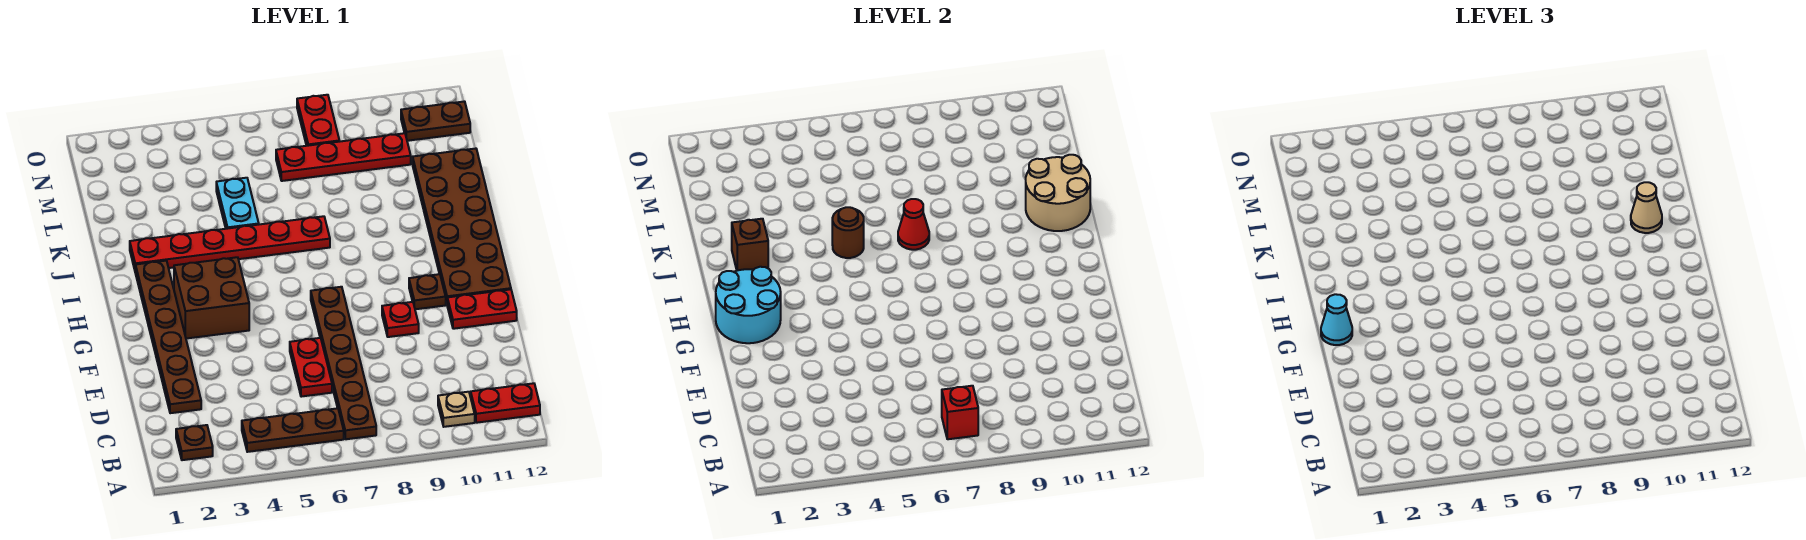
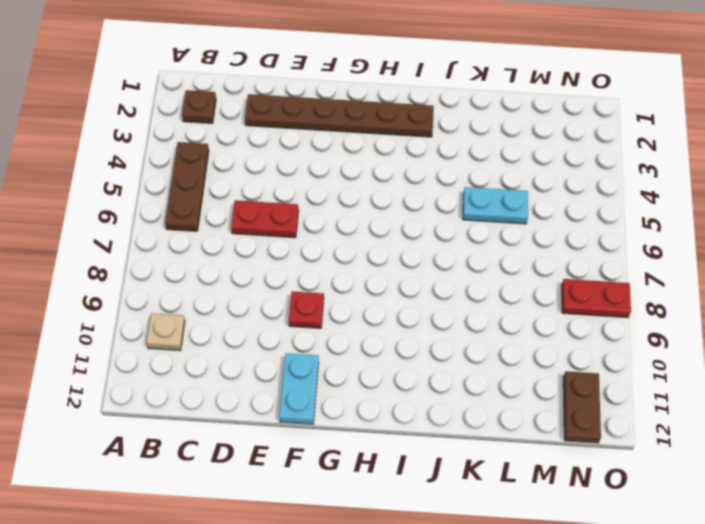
cyan plate F11:F12 level 1 -> red plate F11:F12 level 1
none -> brown plate B7:G7 level 1
none -> red plate B11:B12 level 1
none -> brown brick G3:H4 level 1

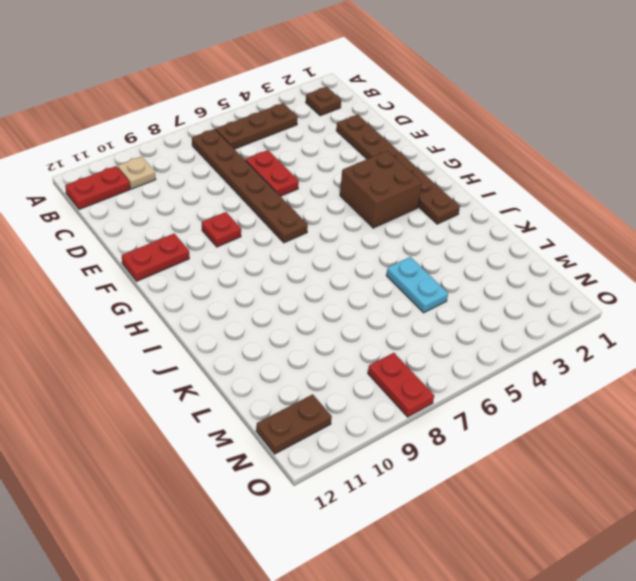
none -> brown plate G10 level 1
none -> brown plate G11:L12 level 1
none -> red plate J2:J7 level 1

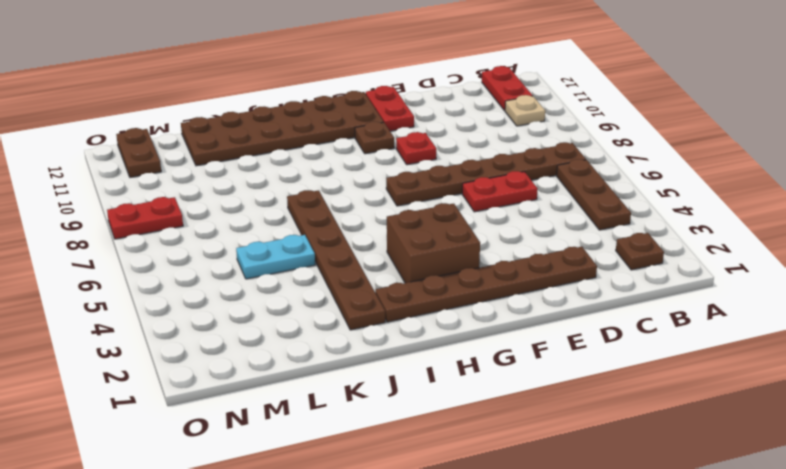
brown plate J2:J7 level 1 -> red plate J2:J7 level 1
none -> red plate M7:M10 level 1
none -> red brick B7 level 2
none -> cyan round brick G1:H2 level 2

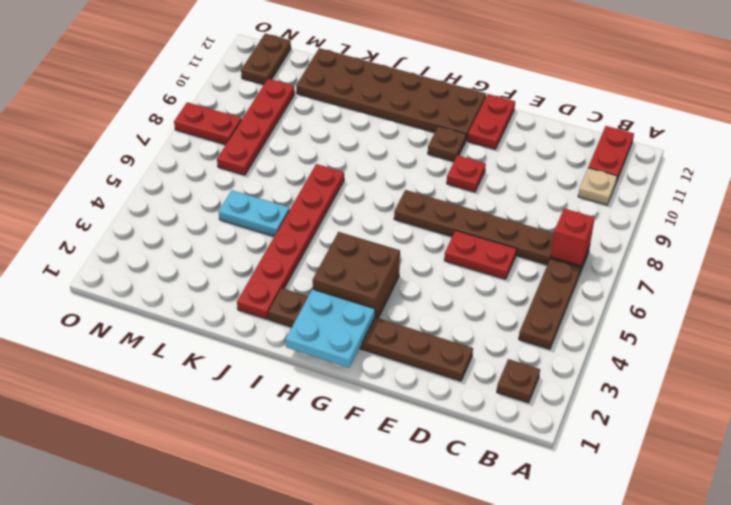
cyan plate G1:H2 level 2 -> cyan round brick G1:H2 level 2
none -> brown brick J2 level 2
none -> brown round brick J5 level 2
none -> red cone J7 level 2

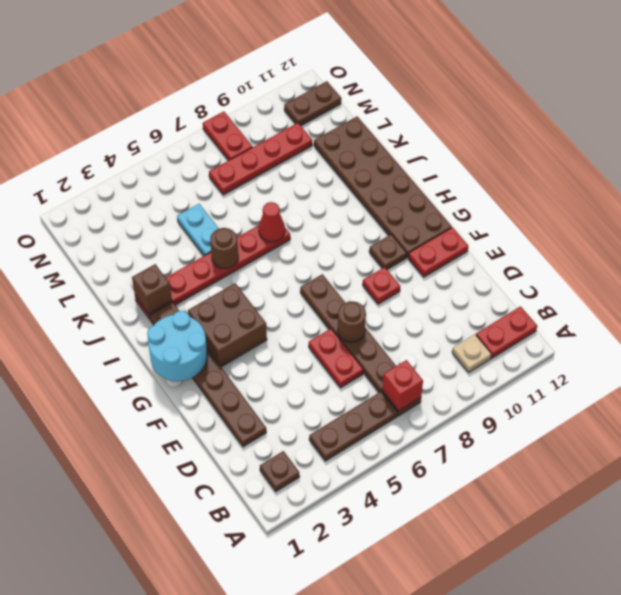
brown round brick E7 level 2 -> none
none -> tan round brick J11:K12 level 2
none -> cyan cone G1 level 3
none -> tan cone J11 level 3

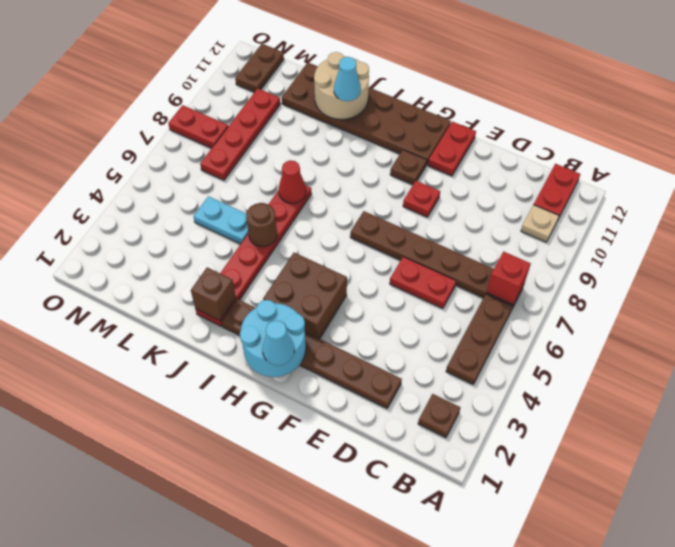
cyan cone J11 level 3 -> tan cone J11 level 3

